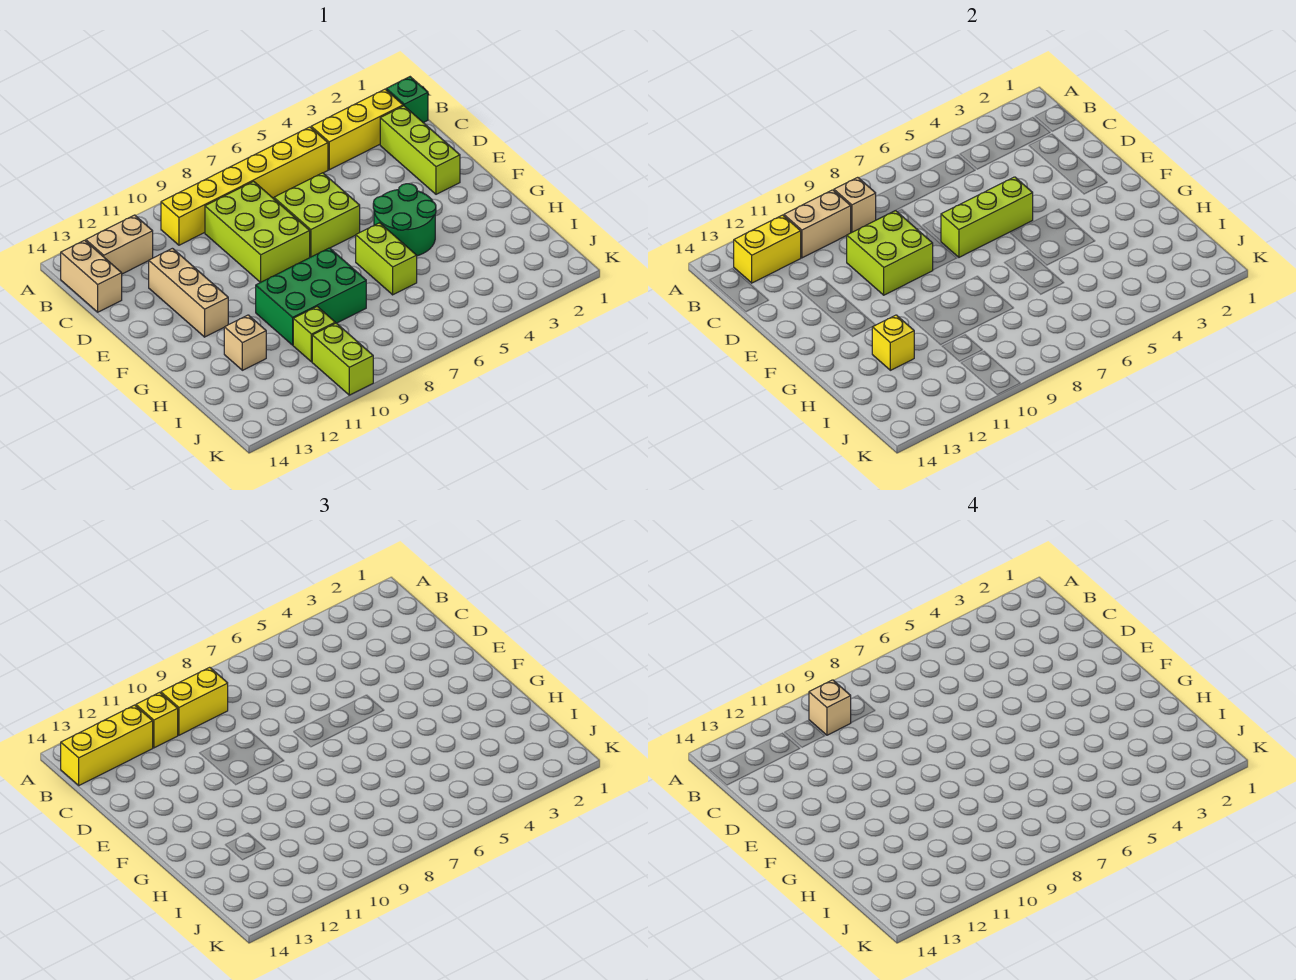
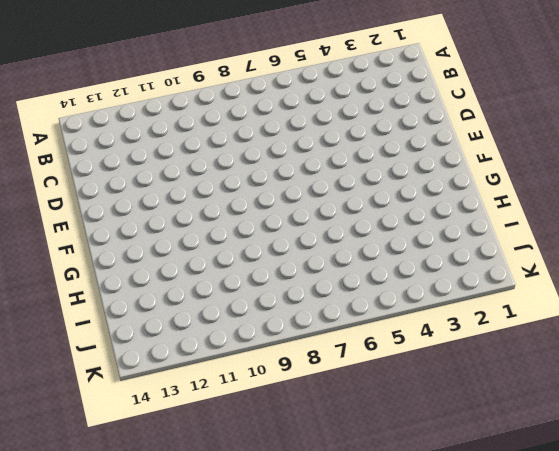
none -> green brick B1 level 1
none -> yellow brick B2:B4 level 1
none -> yellow brick B5:B10 level 1

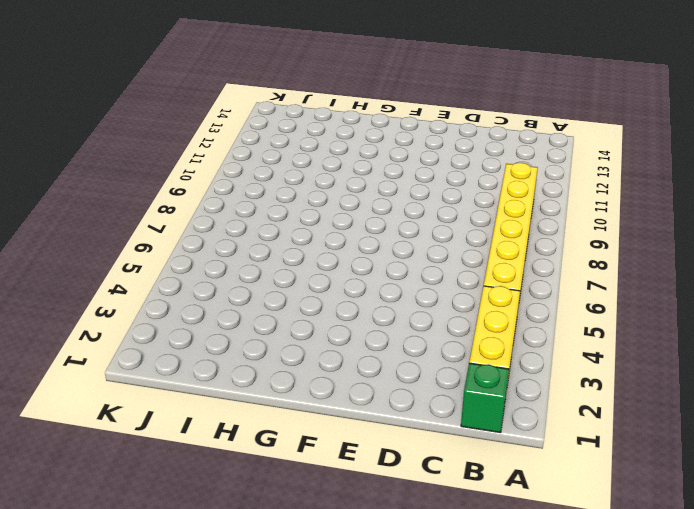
none -> tan brick B12:B13 level 1
none -> tan brick B14:C14 level 1
none -> lime brick C2:E2 level 1

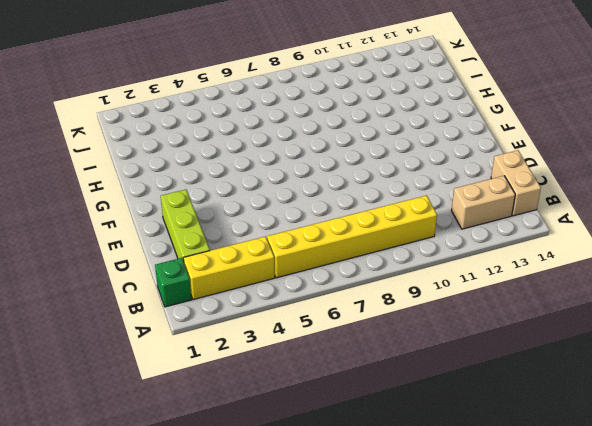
none -> lime brick C8:E9 level 1
none -> lime brick D6:E7 level 1
none -> tan brick D12:F12 level 1

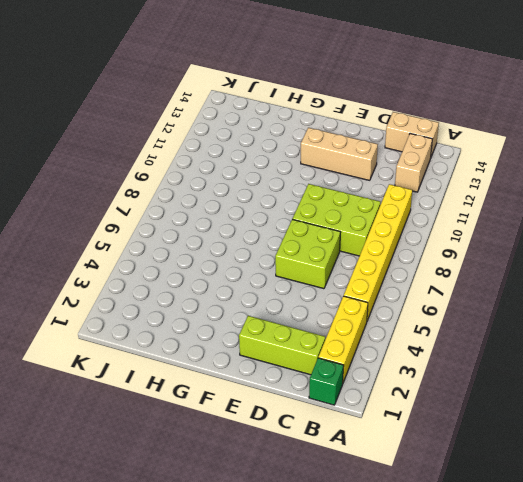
none -> green round brick F4:G5 level 1
none -> lime brick G6:H6 level 1
none -> green brick G8:H10 level 1

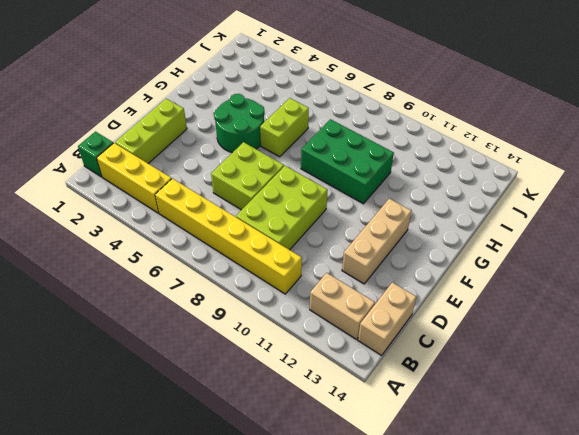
none -> tan brick H12 level 1
none -> lime brick I10 level 1
none -> lime brick J10:K10 level 1

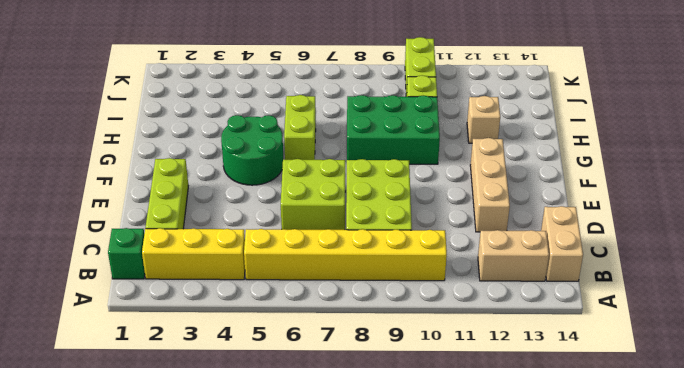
none -> tan brick B9 level 2
none -> tan brick B10:B11 level 2
none -> yellow brick B12:B13 level 2

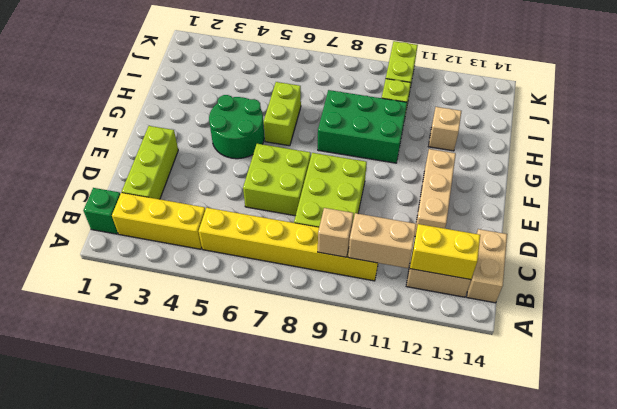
none -> lime brick D9:E10 level 2
none -> lime brick E5:E7 level 2
none -> yellow brick H12 level 2

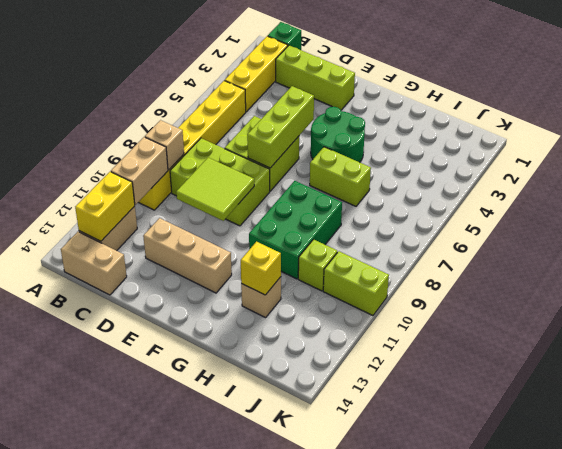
lime tile D9:E10 level 2 -> lime brick D9:E10 level 2
none -> yellow brick B9:B10 level 3
none -> yellow brick B11 level 3
none -> yellow brick B12:B14 level 3

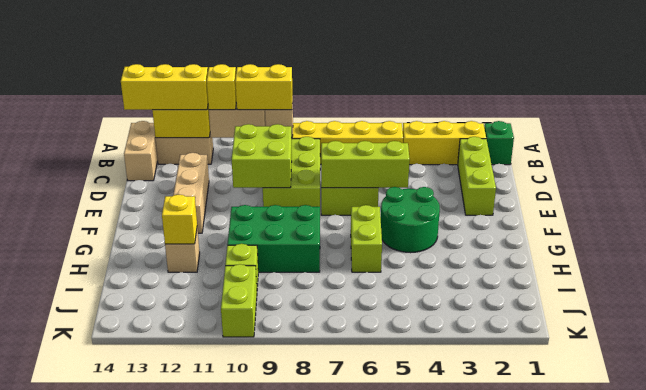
none -> tan brick B10 level 4

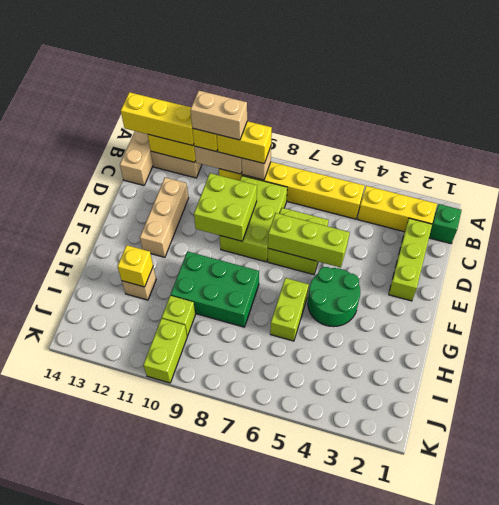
tan brick B10:B11 level 4 -> tan brick B10 level 4

